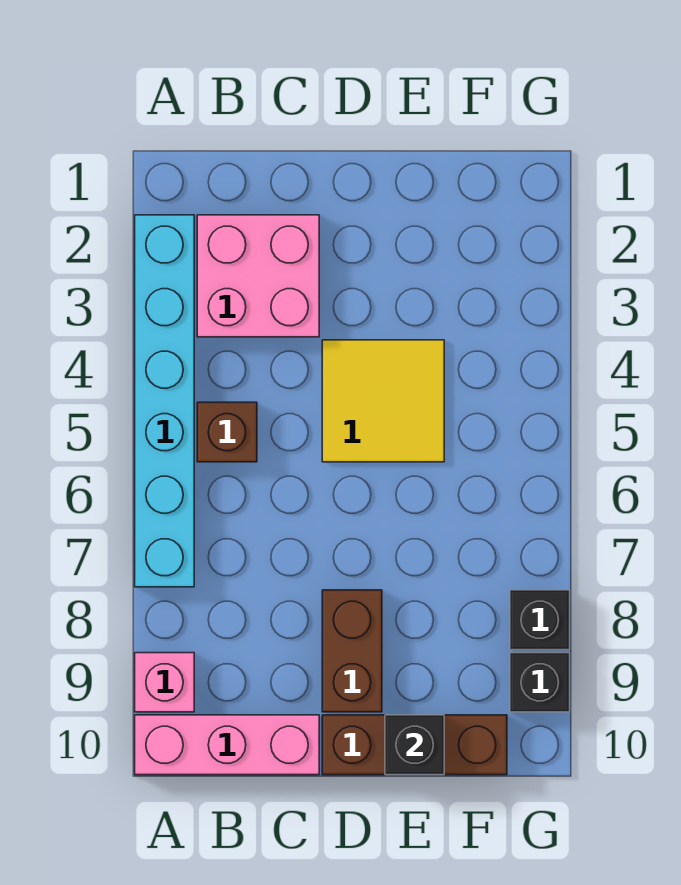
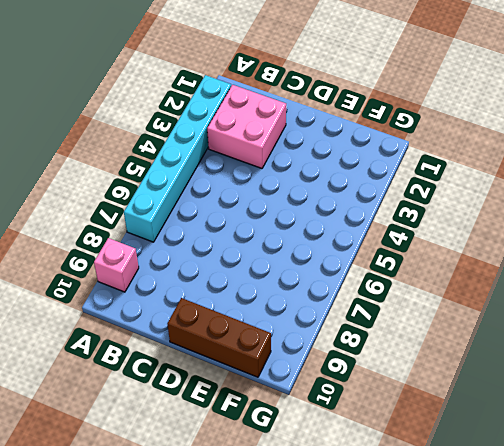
none -> pink brick A10:C10 level 1
none -> brown brick B5 level 1

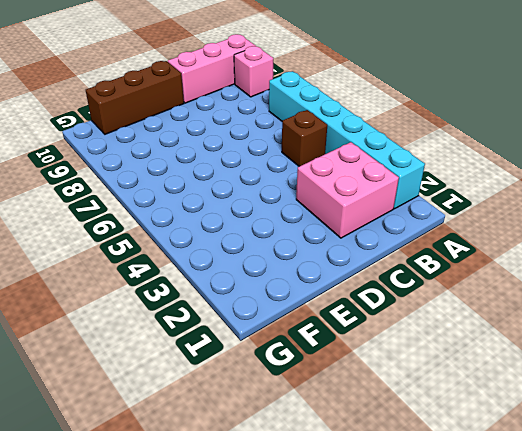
none -> yellow tile D4:E5 level 1
none -> brown brick D8:D9 level 1

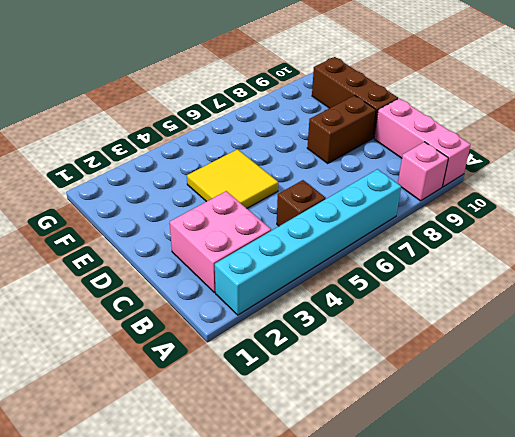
none -> black brick G8 level 1
none -> black brick G9 level 1

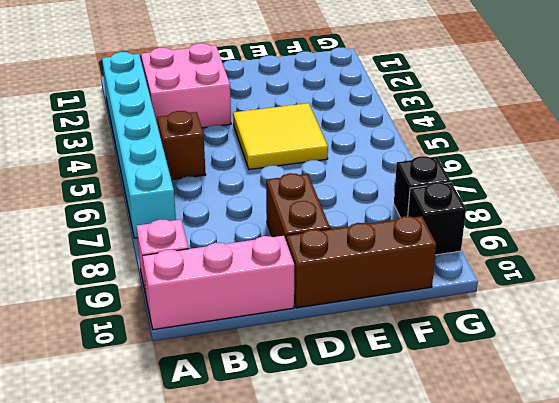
none -> black brick E10 level 2

